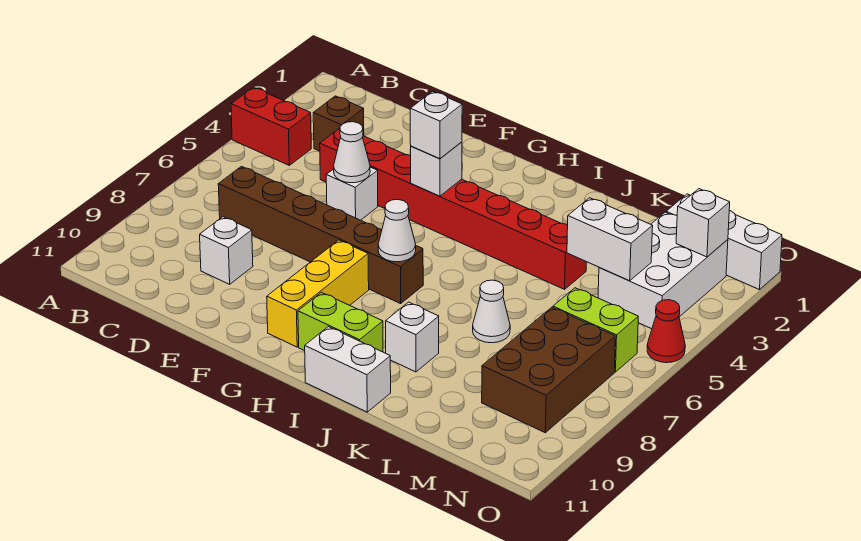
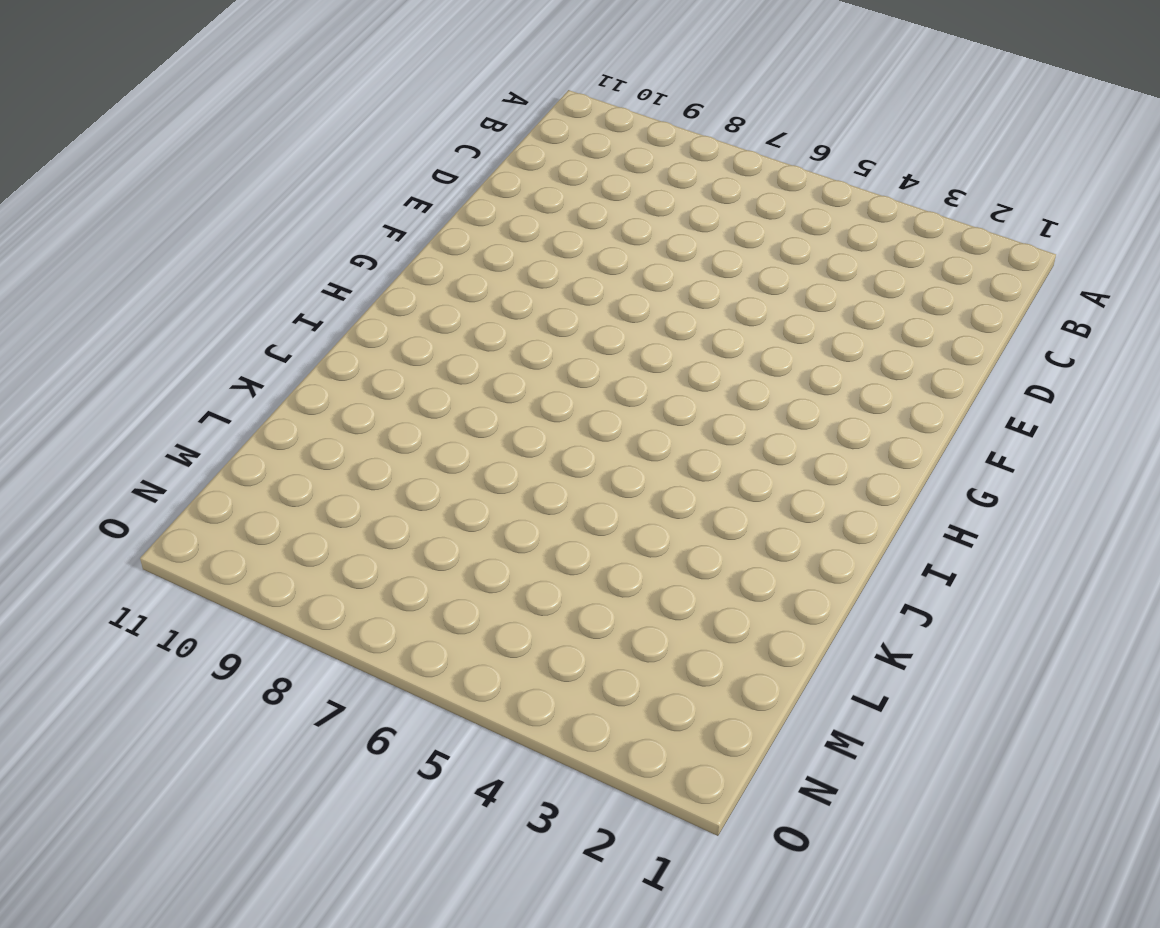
none -> red brick A4:B4 level 1
none -> brown brick C3 level 1
none -> brown brick C7:H7 level 1

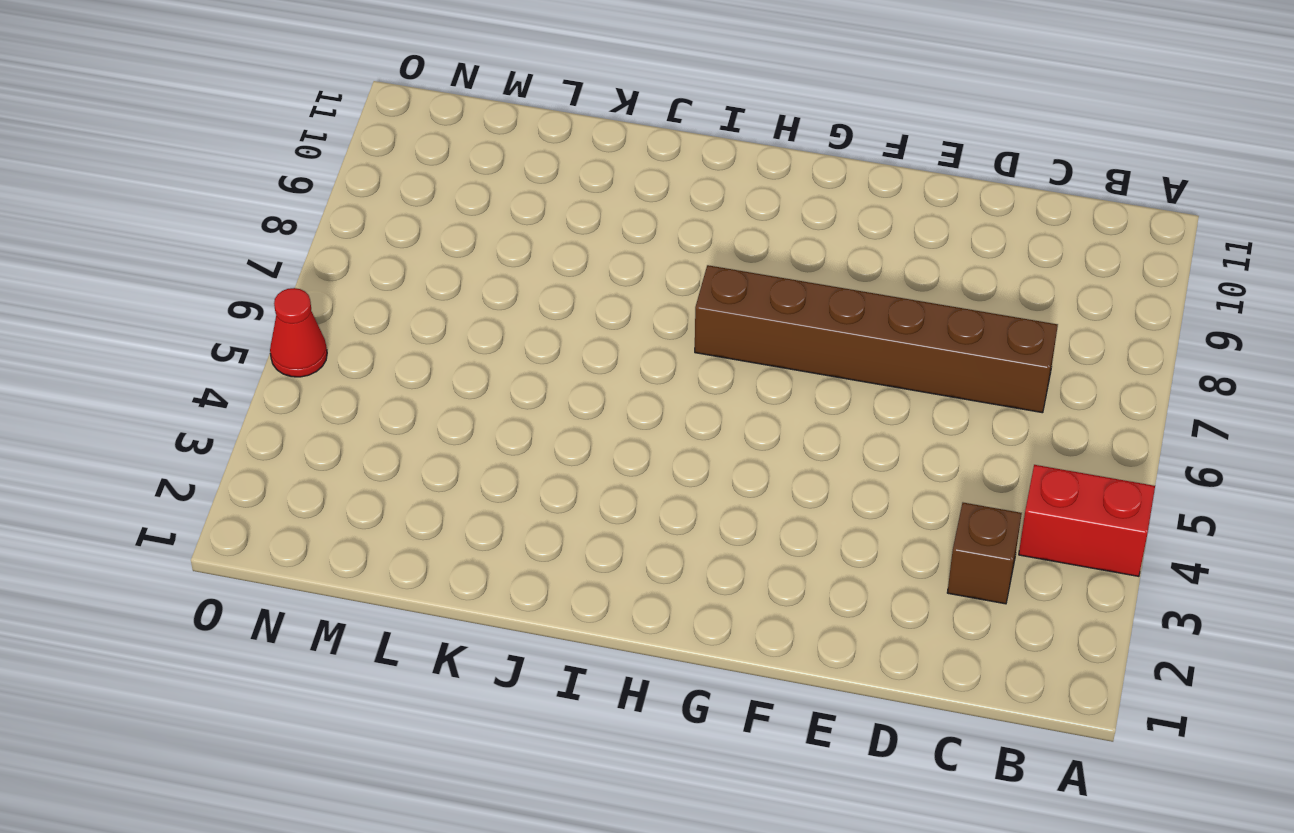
none -> red brick D4:K4 level 1
none -> white brick D9 level 1
none -> white brick E5 level 1

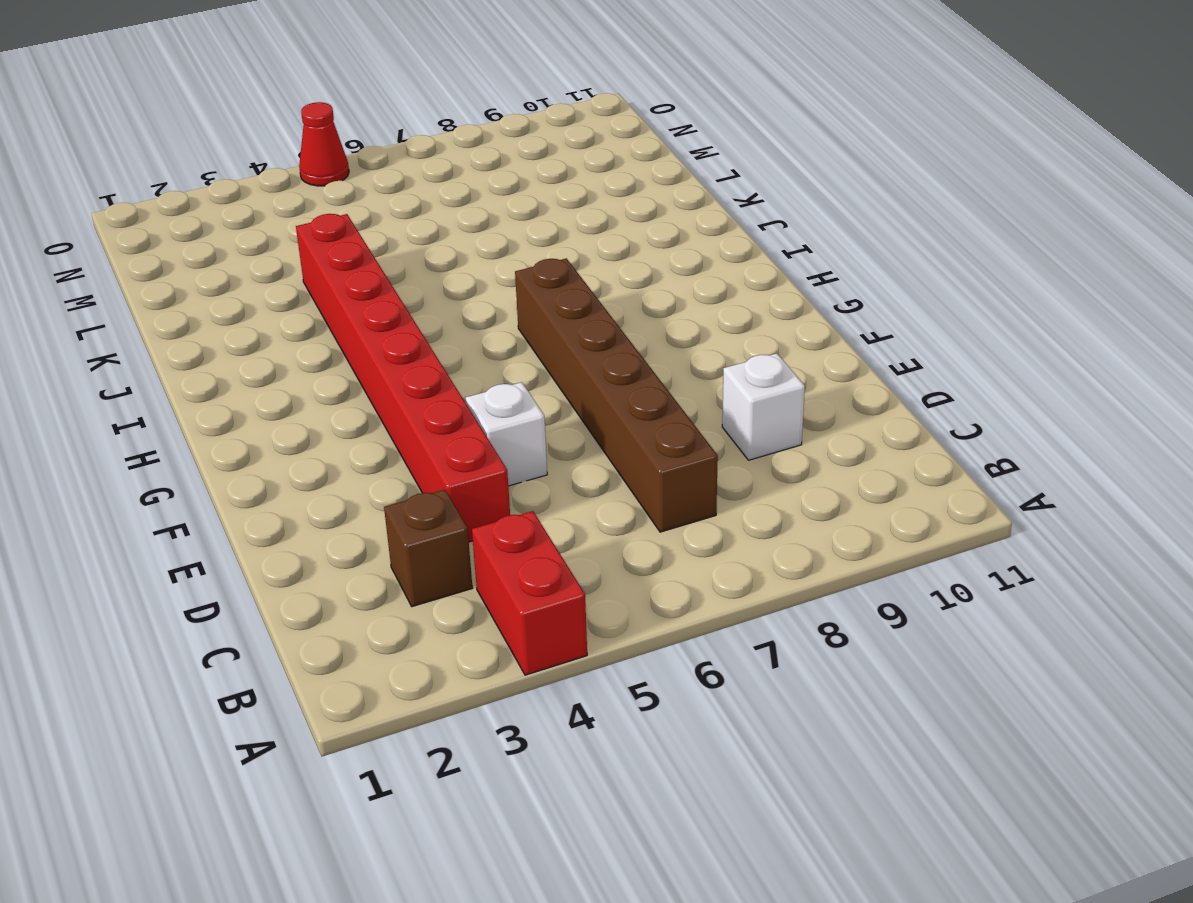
none -> yellow brick G8:G10 level 1
none -> lime brick H10:I10 level 1
none -> white brick I11:J11 level 1

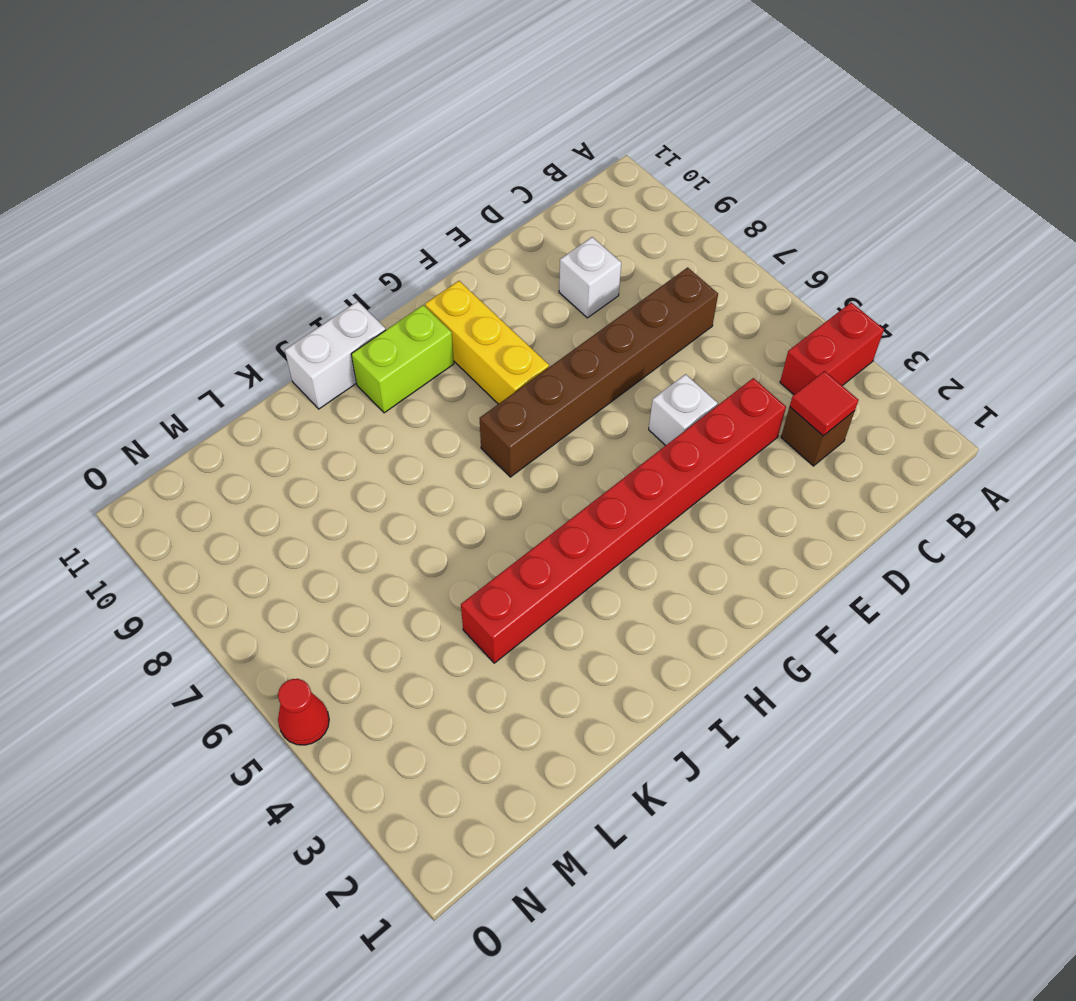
red tile C3 level 2 -> none
none -> white brick J9 level 1
none -> white cone K7 level 1
none -> white brick M1:O1 level 1

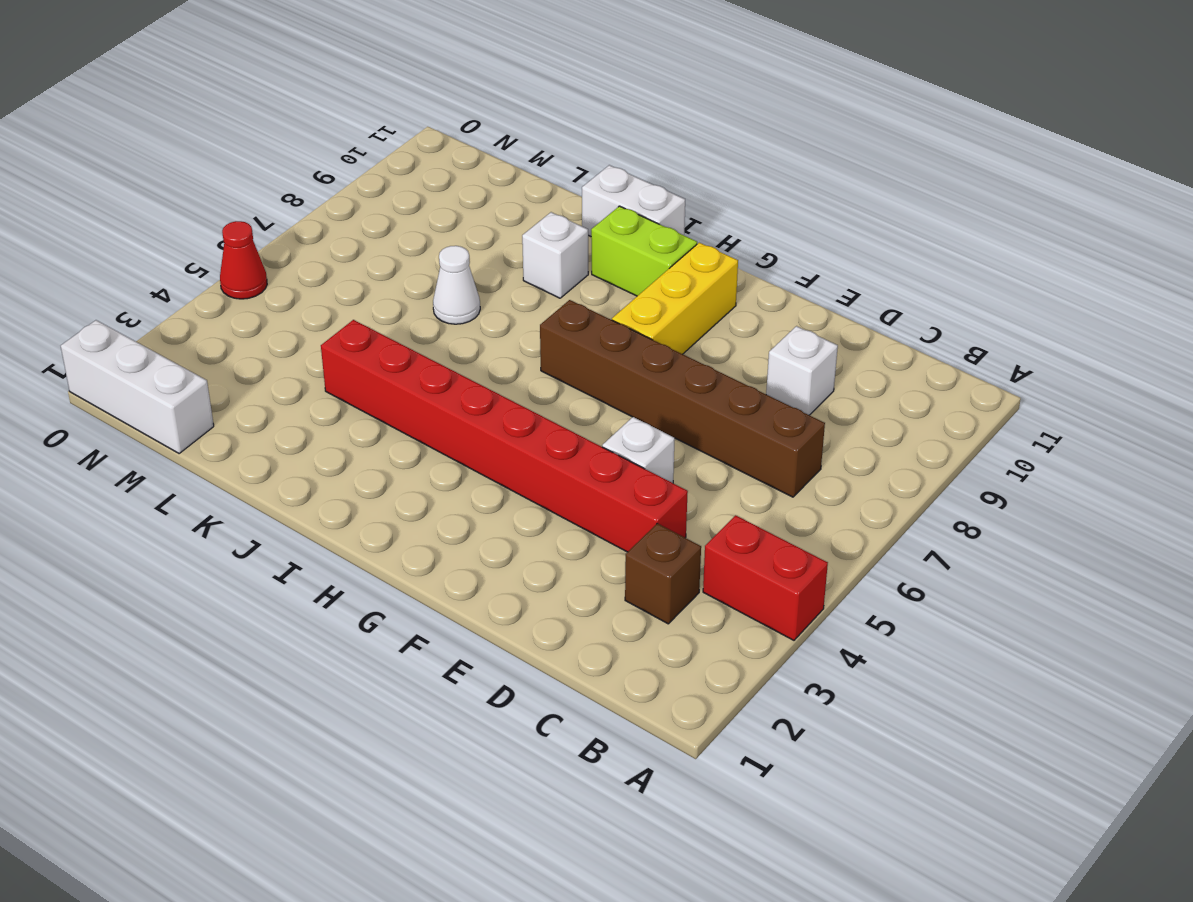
none -> white brick M2:N4 level 1
none -> lime brick M6:N6 level 1
none -> brown brick M7:N9 level 1

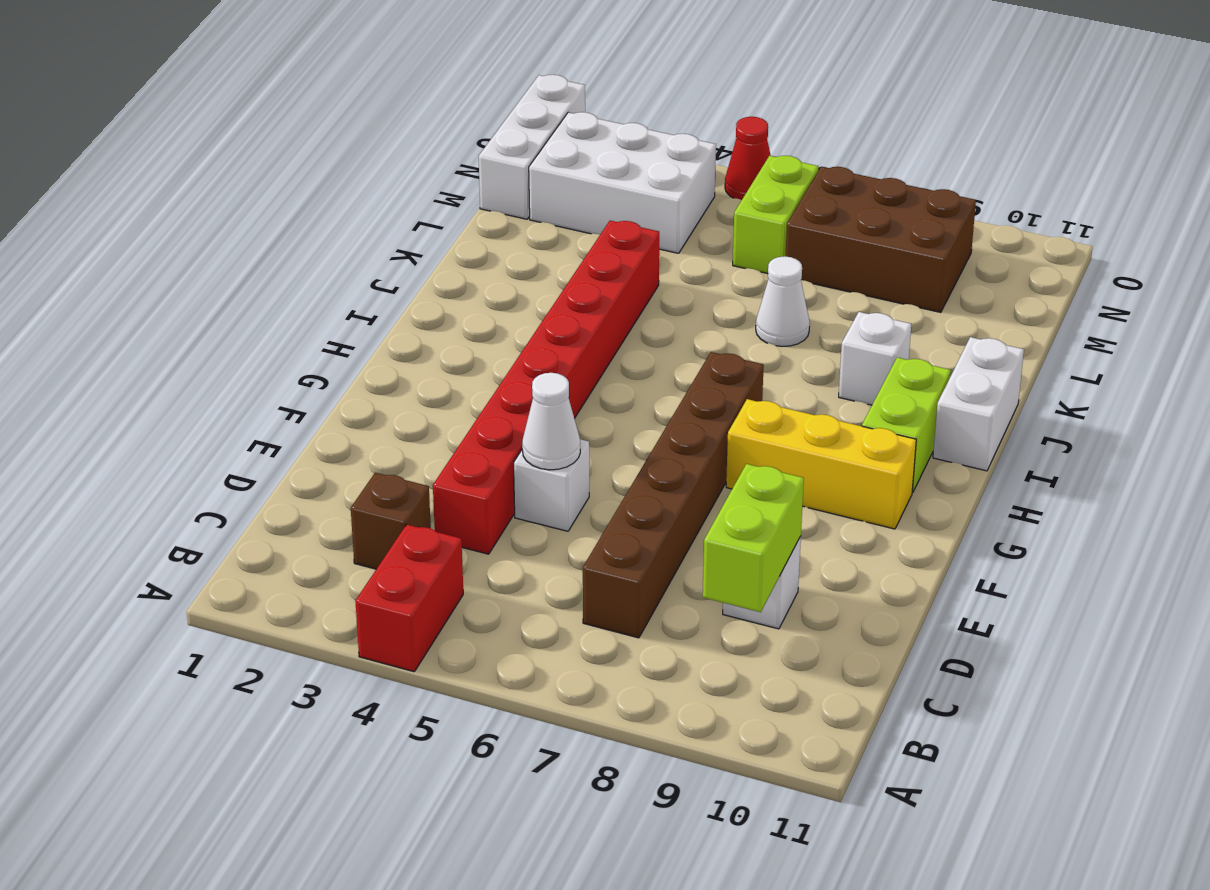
lime brick C9:D9 level 2 -> none
none -> white brick G4 level 2
none -> white cone H7 level 2
none -> white brick L4:M4 level 2

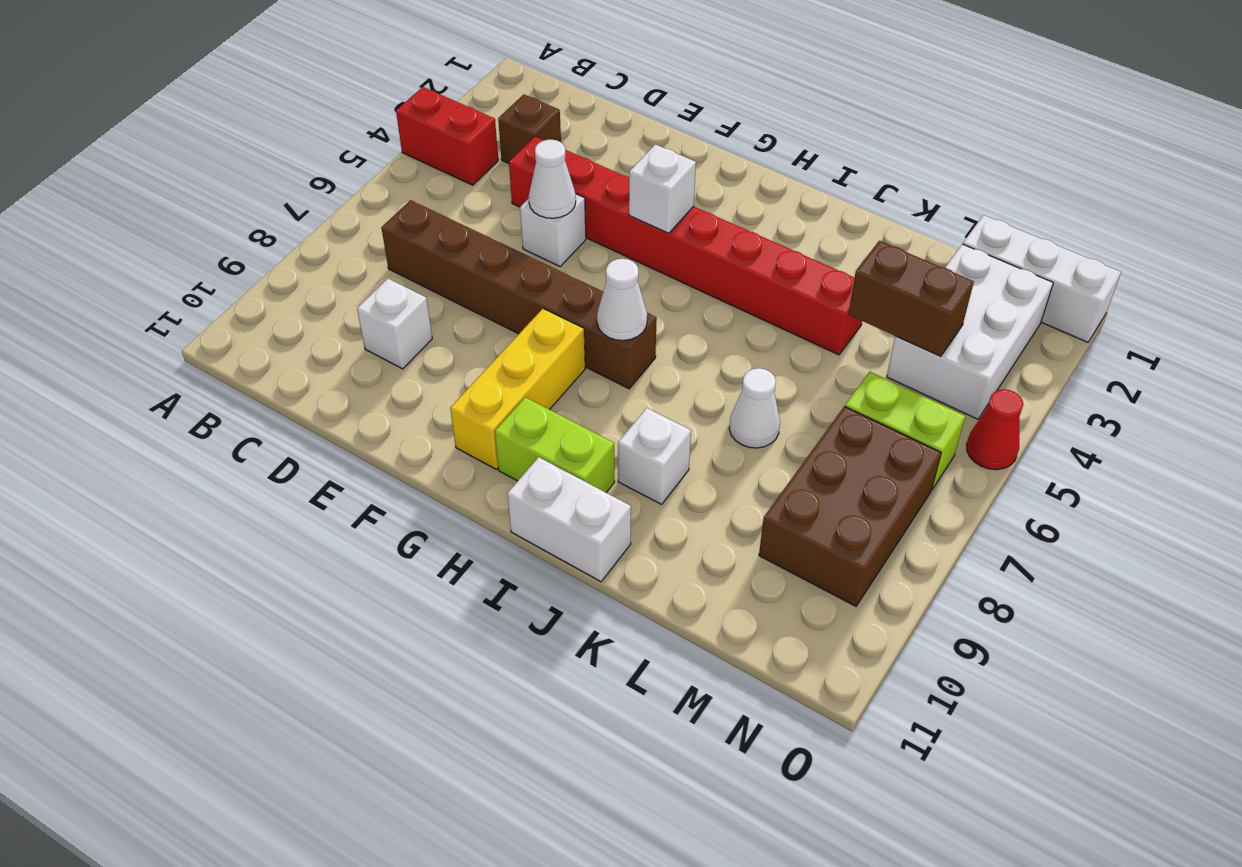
brown brick L4:M4 level 2 -> white brick L4:M4 level 2
none -> white brick N2 level 2
none -> white brick G4 level 3

